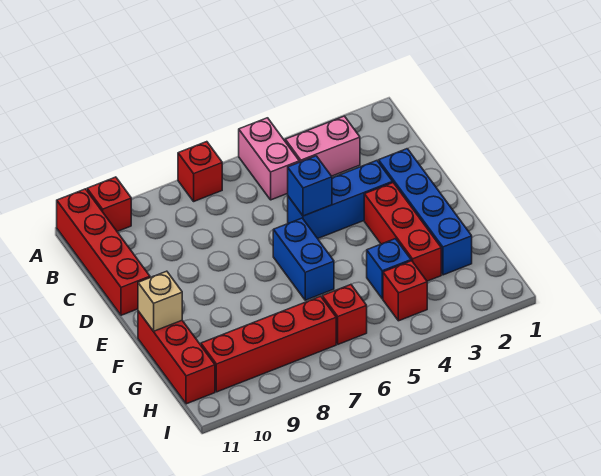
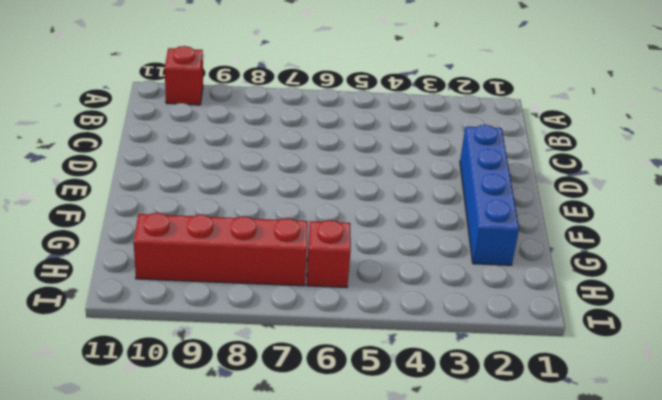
none -> pink brick A5:B5 level 1
none -> red brick A7 level 1
none -> red brick A11:D11 level 1

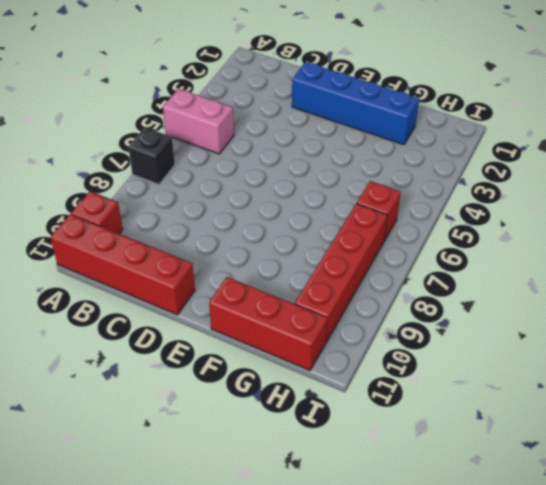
black brick A7 level 1 -> red brick A7 level 1
none -> pink brick B3:B4 level 1
none -> blue brick D3:D5 level 1
none -> red brick E3:G3 level 1

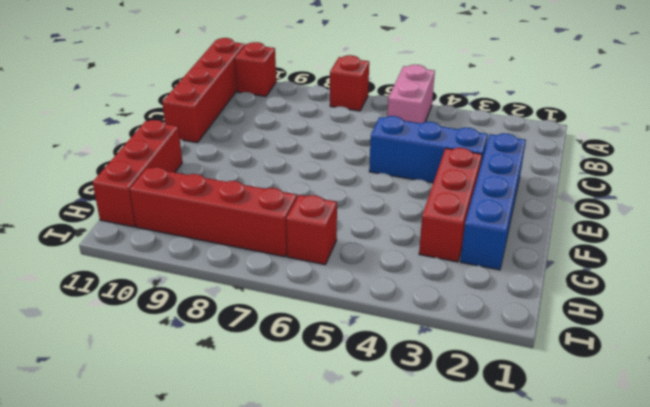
none -> pink brick B3:B4 level 1
none -> blue brick E6:F6 level 1
none -> blue brick G4 level 1

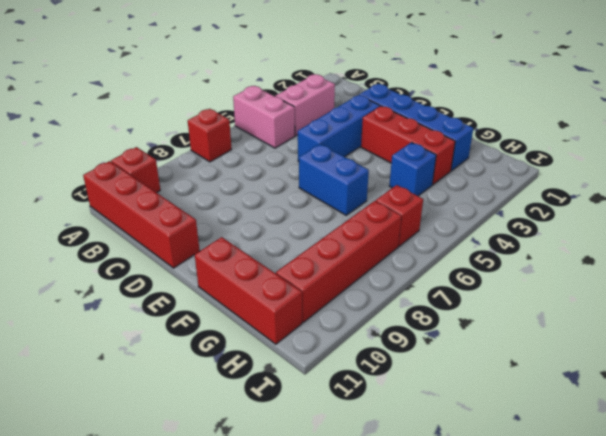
none -> red brick H4 level 1
none -> blue brick D5 level 2
none -> tan brick F11 level 2

